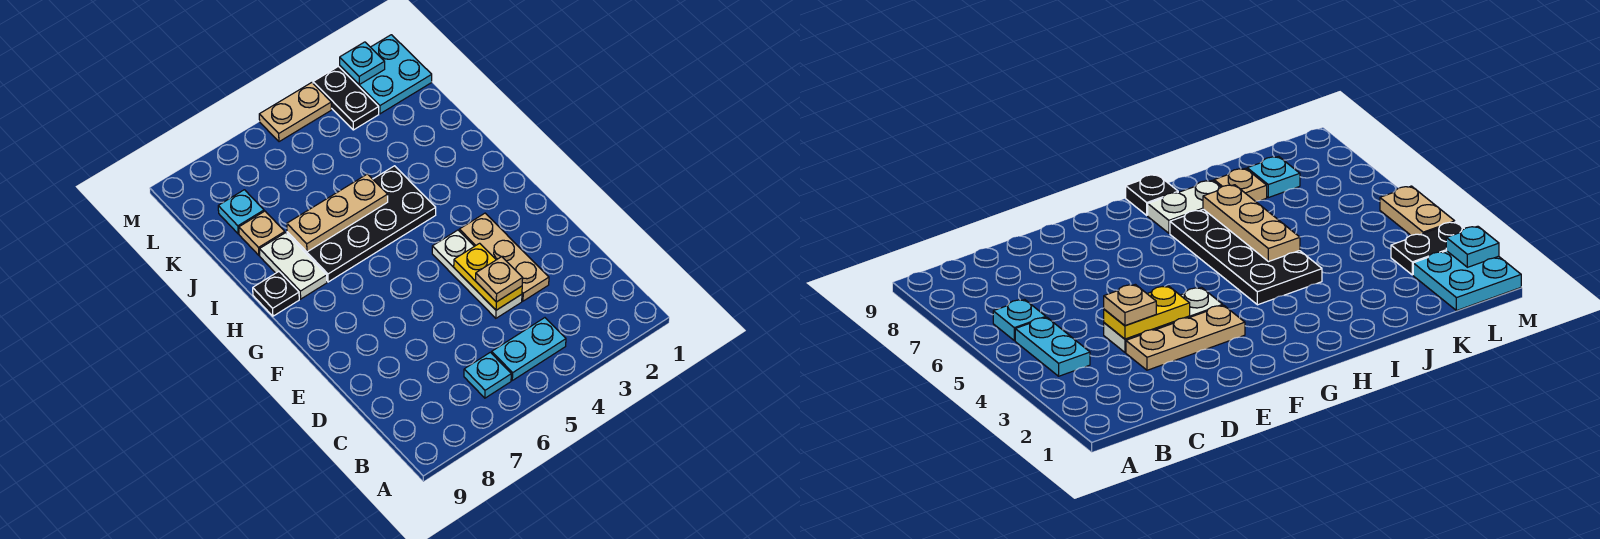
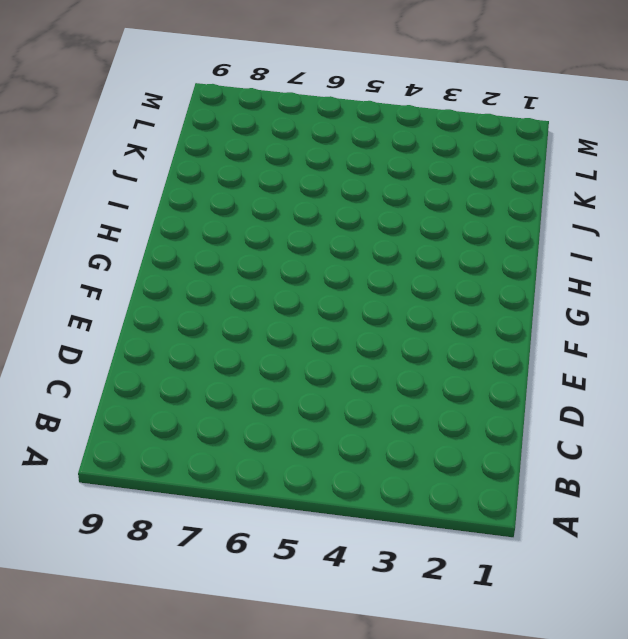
none -> cyan plate B4:B5 level 1
none -> cyan plate B6 level 1
none -> tan plate D3:F3 level 1

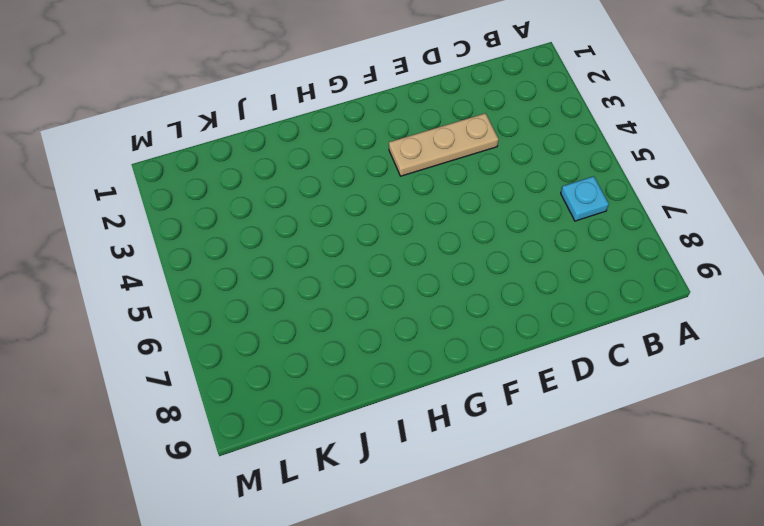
none -> cyan plate B4:B5 level 1
none -> white plate D4:F4 level 1
none -> black plate H4:I7 level 1

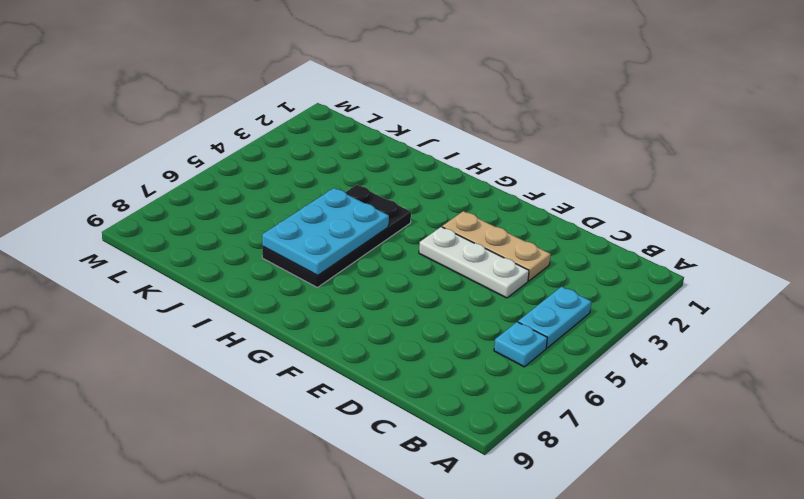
cyan plate H5:I7 level 2 -> tan plate I5:I7 level 2
none -> white plate H8:I8 level 1
none -> black plate H9 level 1
none -> tan plate J8 level 1

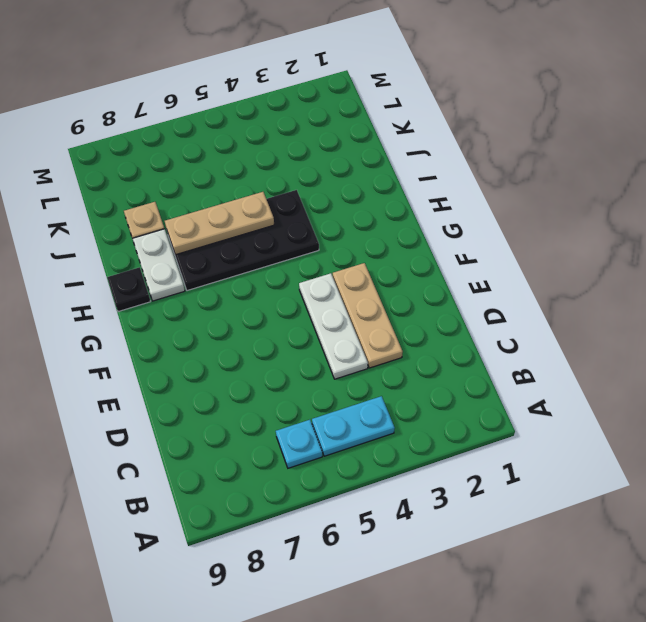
none -> cyan plate K8 level 1
none -> cyan plate L1:M2 level 1
none -> black plate L3:M3 level 1

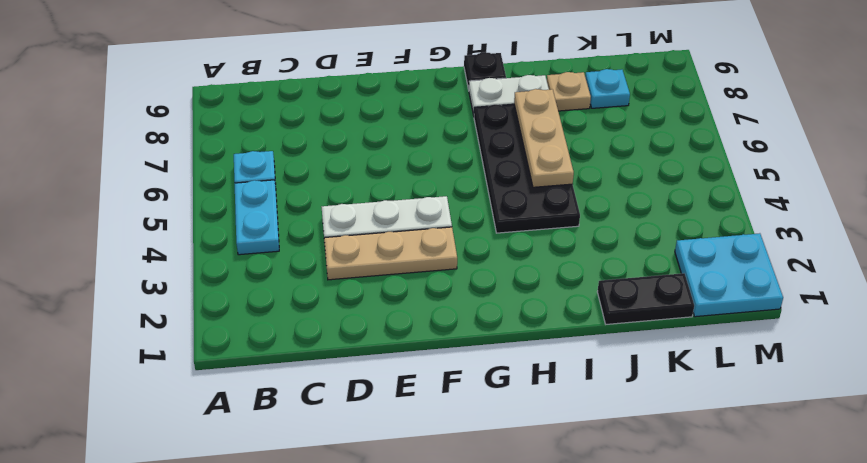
black plate J1:K1 level 1 -> black plate L3:M3 level 1
none -> tan plate M4:M5 level 1
none -> yellow plate D4:E4 level 2
none -> cyan plate M2 level 2

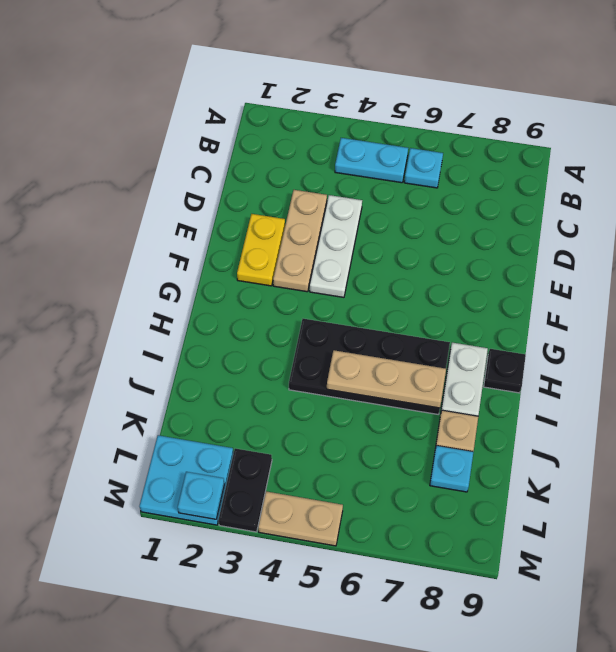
yellow plate E2:F2 level 1 -> yellow plate D4:E4 level 2
none -> tan plate D4 level 3

